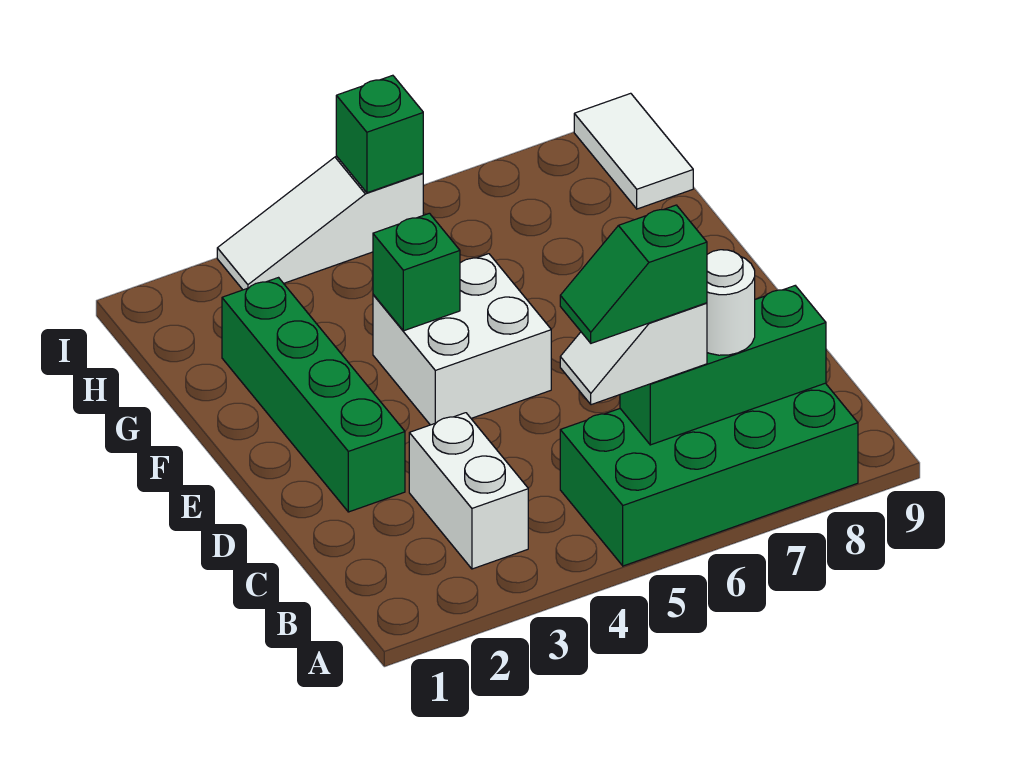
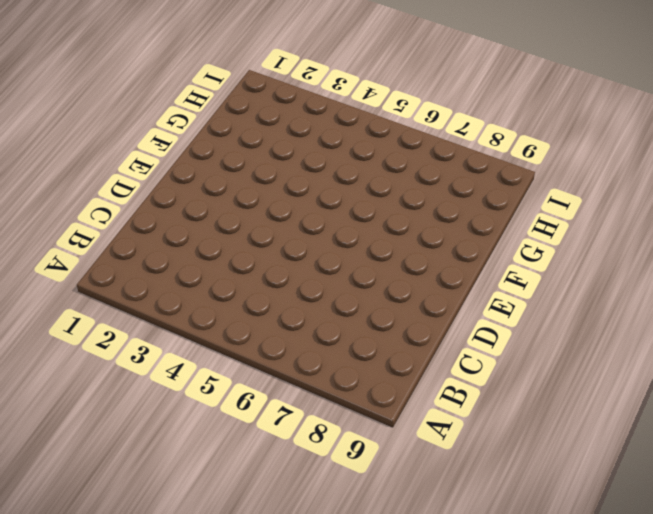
none -> green brick A5:B8 level 1
none -> white brick B3:C3 level 1
none -> green brick D2:G2 level 1

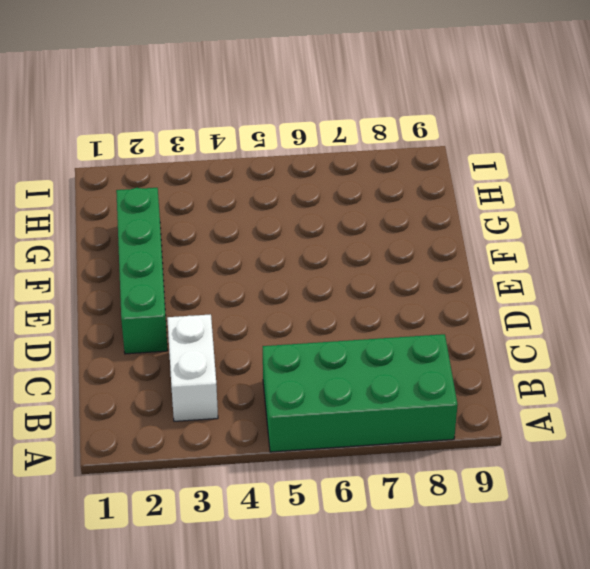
none -> white brick E4:F5 level 1
none -> white tile H9:I9 level 1
none -> white slope I3:I5 level 1 top 5

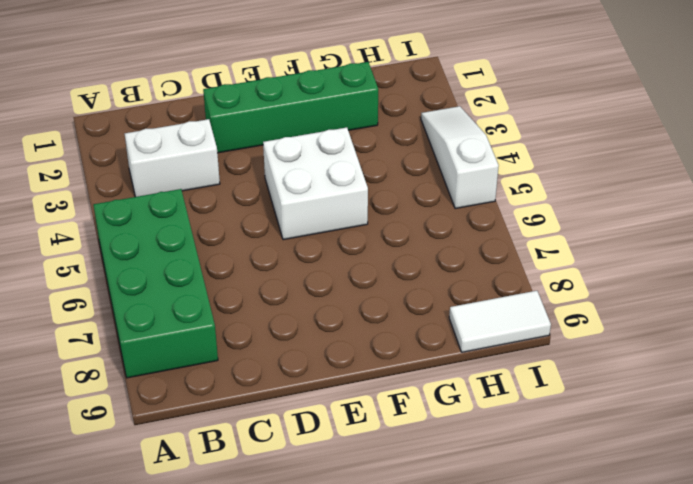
none -> green brick B6:B8 level 2
none -> green brick F4 level 2
none -> green brick I5 level 2

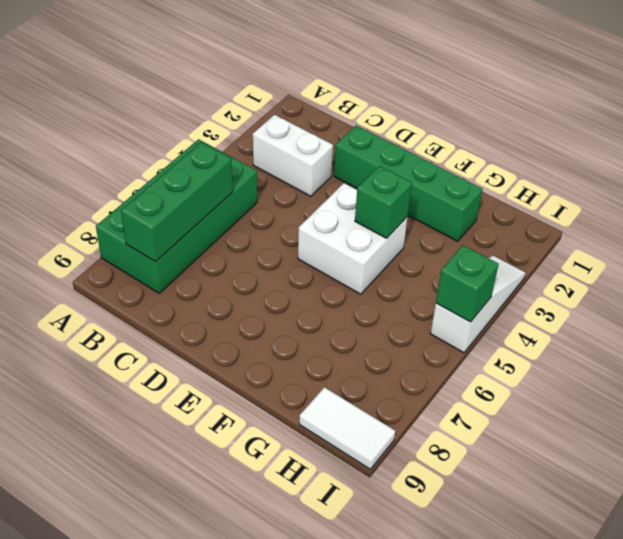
none -> white slope B5:B6 level 3 top 6
none -> white round brick B7 level 3
none -> green slope B5:B6 level 4 top 6

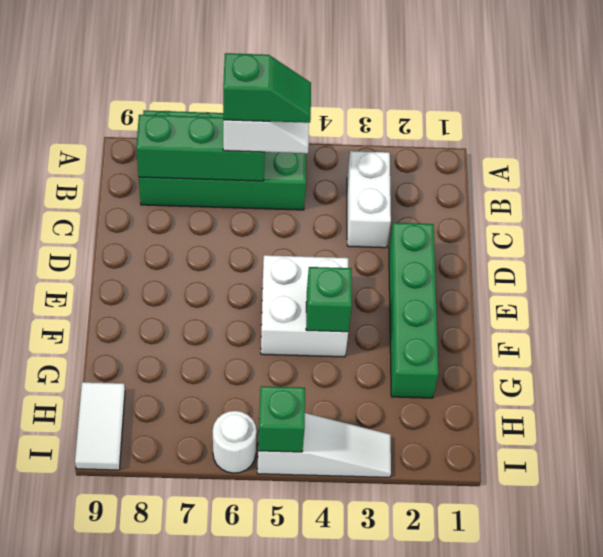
white round brick I6 level 1 -> white round brick B7 level 3

